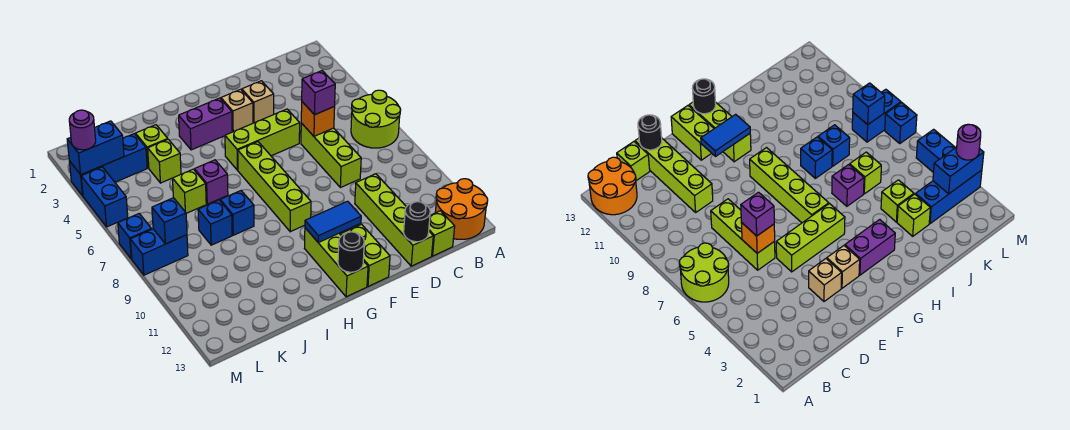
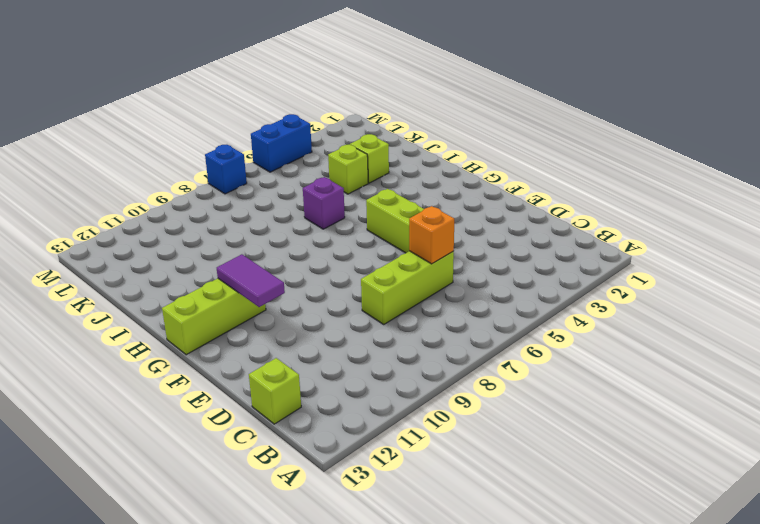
purple tile F11:G11 level 2 -> blue tile F11:G11 level 2
none -> lime round brick A6:B7 level 1
none -> orange round brick A12:B13 level 1
none -> lime brick D10:D13 level 1
none -> tan brick E3 level 1

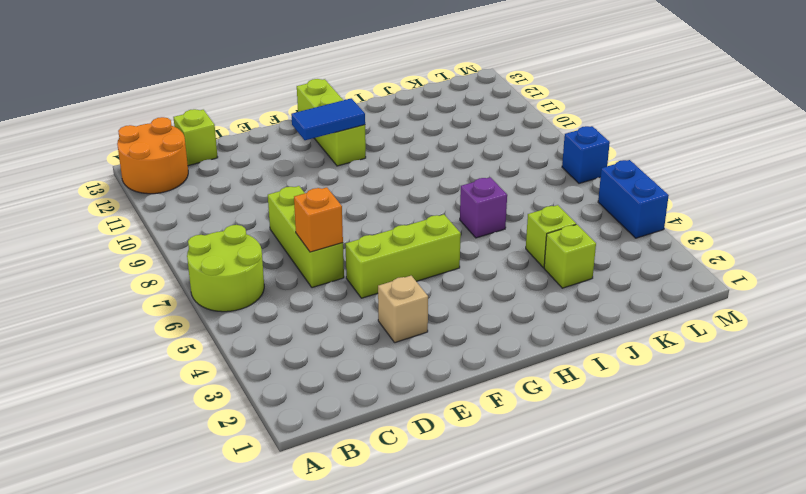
none -> lime brick D10:D13 level 1
none -> tan brick F3 level 1
none -> lime brick F12:F13 level 1
none -> purple brick G3:H3 level 1

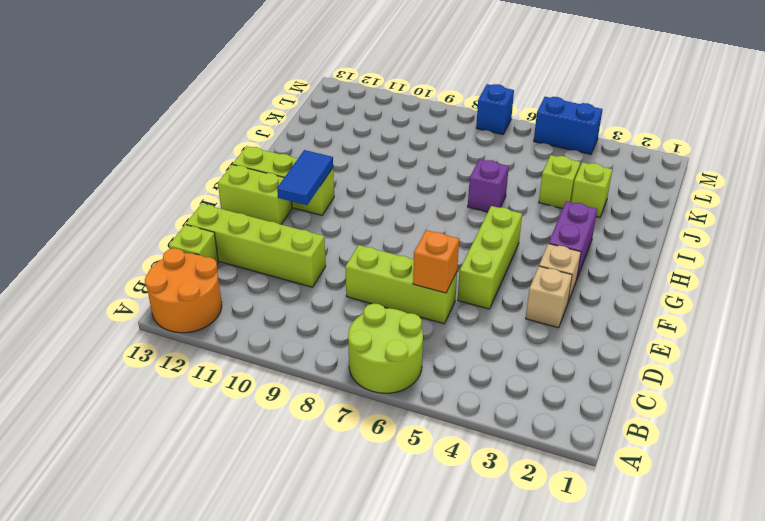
none -> lime brick G6:G9 level 1
none -> blue brick I8 level 1
none -> lime brick J6 level 1
none -> blue brick J8 level 1

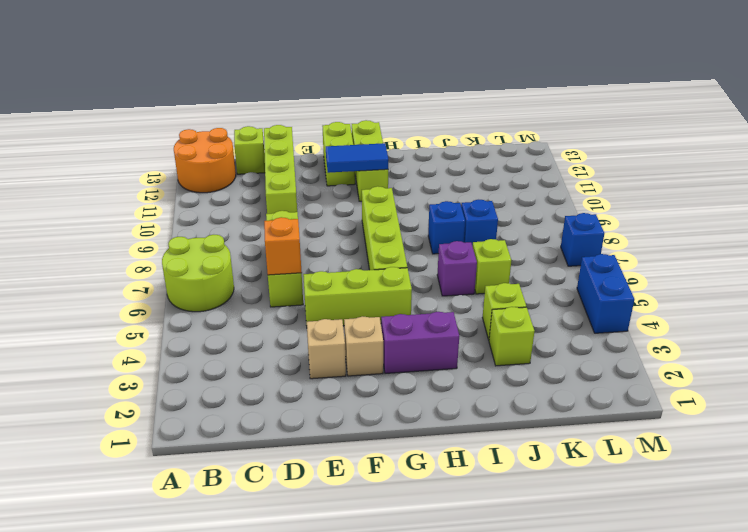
none -> blue brick K3:M3 level 1
none -> blue brick L8:M8 level 1
none -> black round brick D13 level 2
none -> black round brick G13 level 2

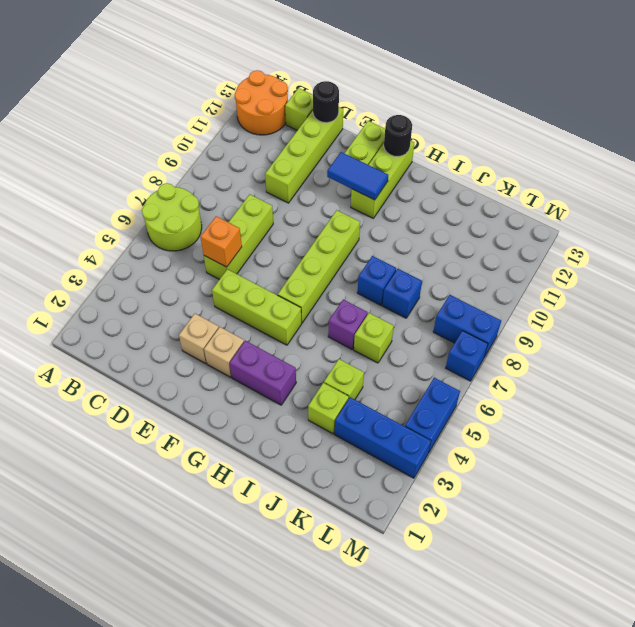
none -> blue brick L3:M3 level 2
none -> blue brick L8 level 2
none -> purple brick D6 level 3
none -> purple round brick M3 level 3

